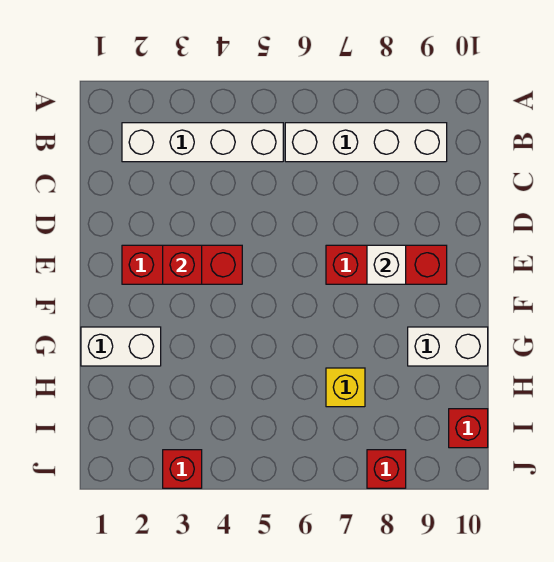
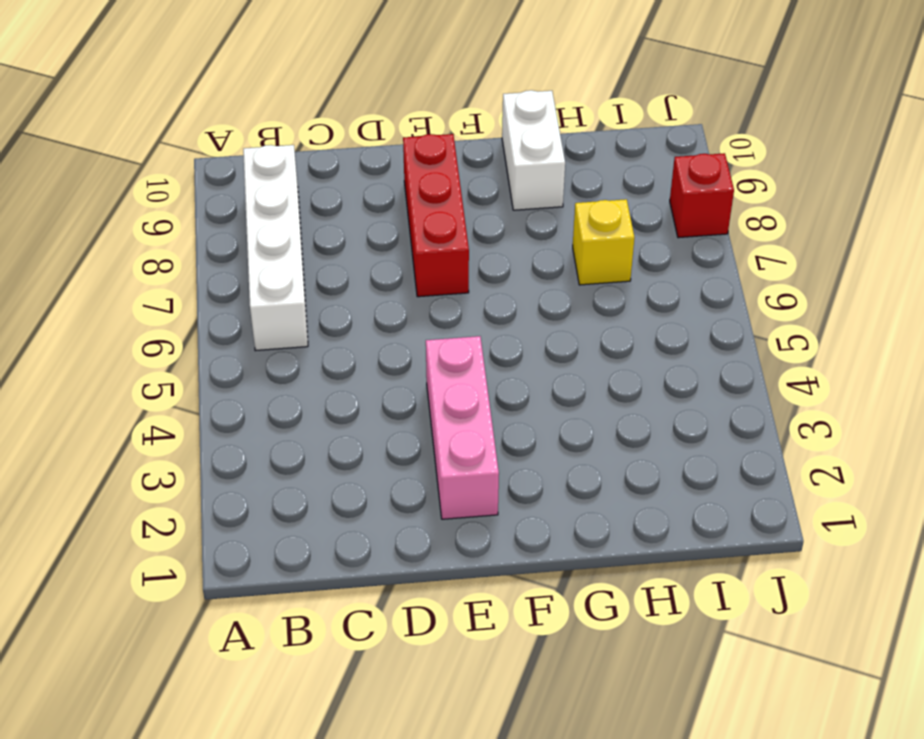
pink brick E2:E4 level 1 -> red brick E2:E4 level 1
none -> white brick B2:B5 level 1
none -> white brick G1:G2 level 1
none -> red brick I10 level 1

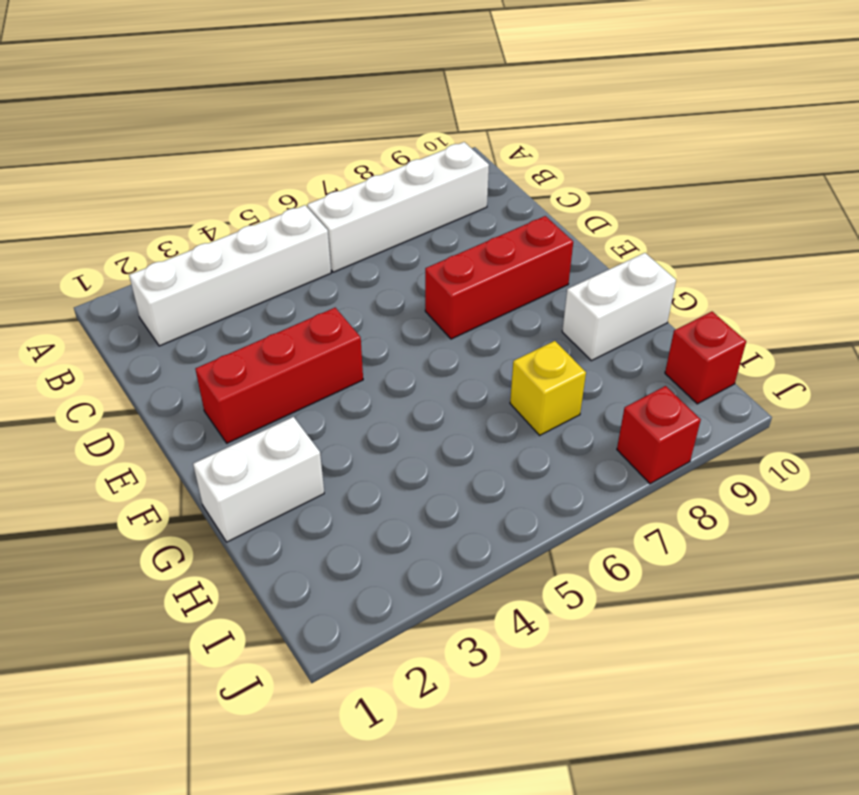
none -> red brick J3 level 1
none -> red brick E3 level 2
none -> white brick E8 level 2

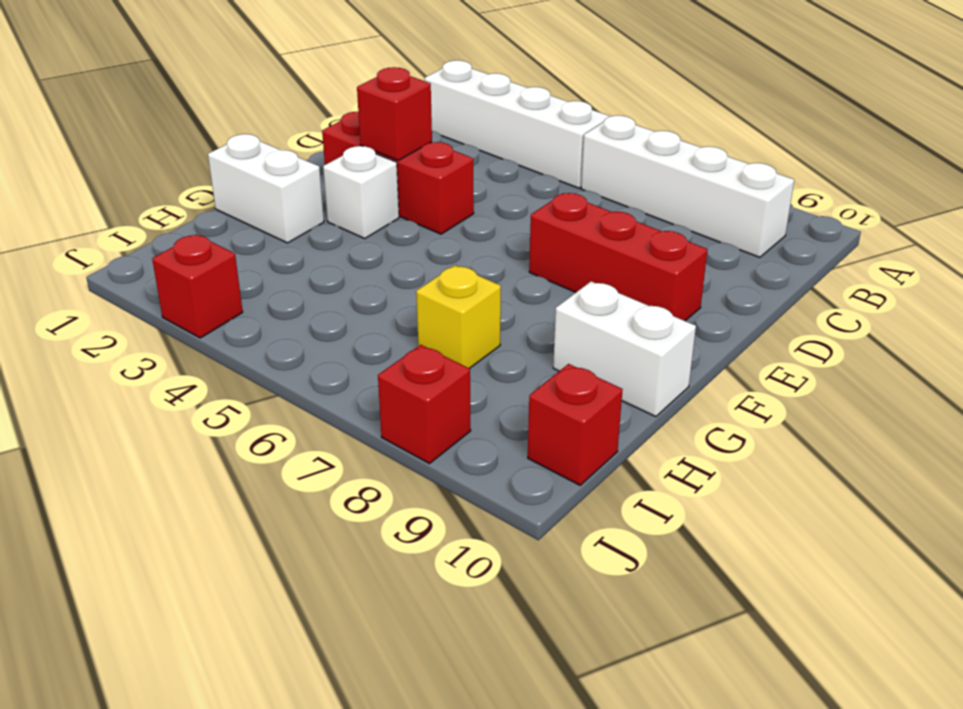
white brick F3 level 1 -> white brick E8 level 2

